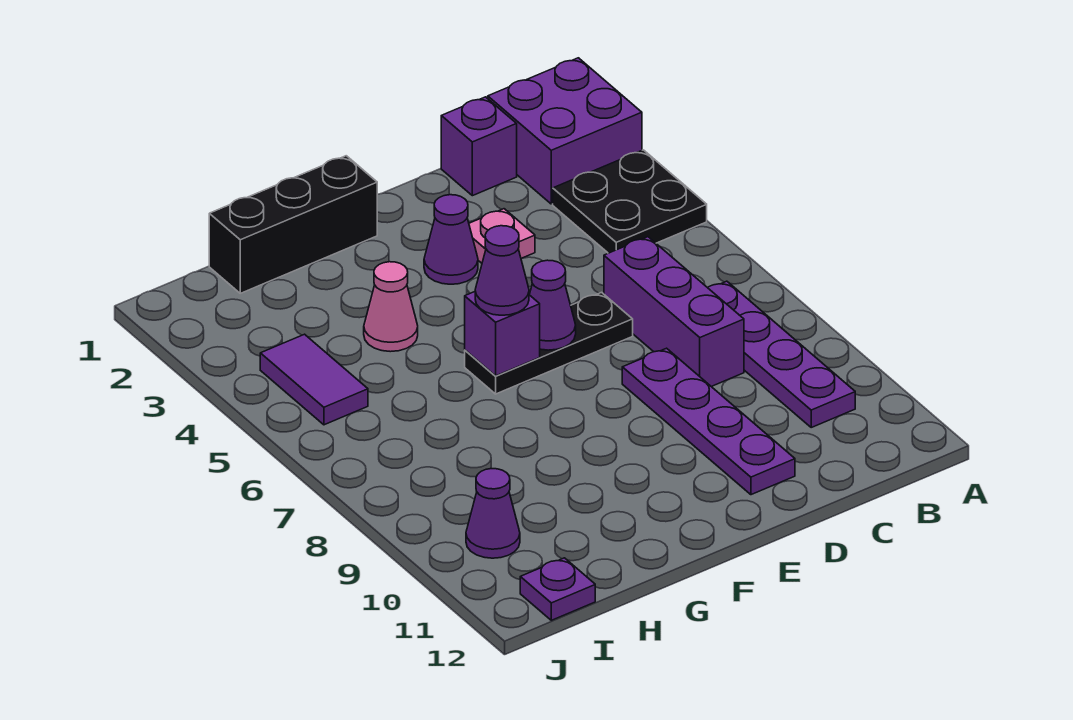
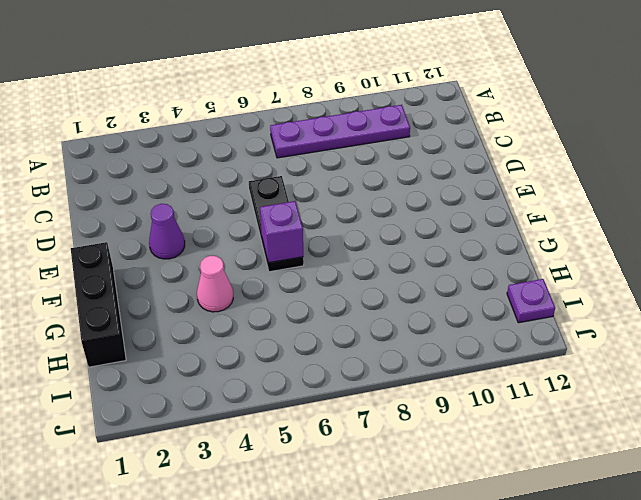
none -> purple brick A1:B2 level 1
none -> black plate A3:B4 level 1
none -> purple brick C1 level 1

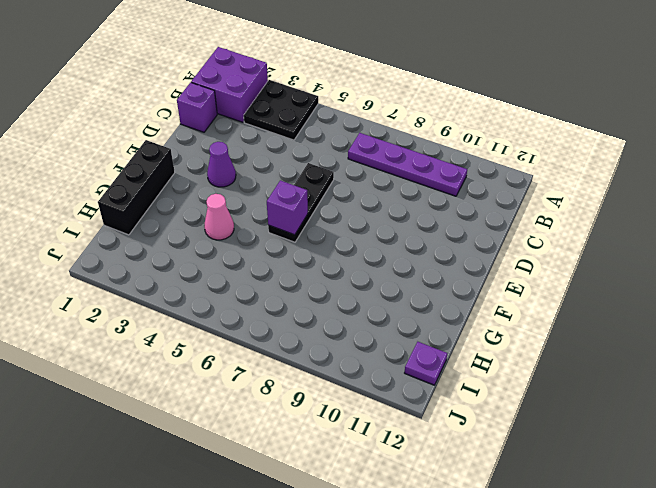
none -> purple brick C6:C8 level 1
none -> pink plate D3 level 1
none -> purple plate D8:D11 level 1

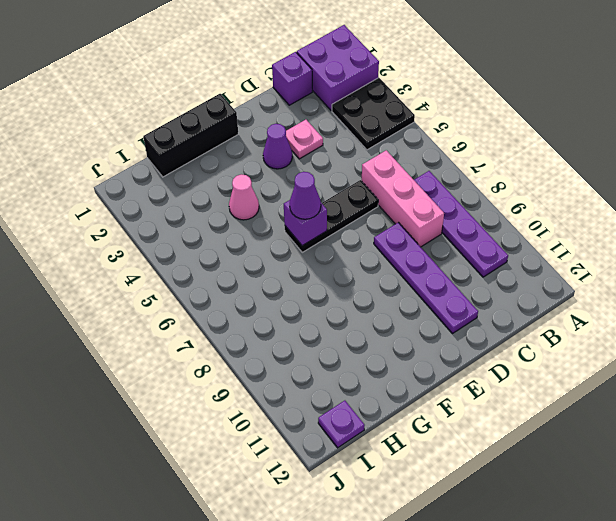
pink brick C6:C8 level 1 -> purple brick C6:C8 level 1
none -> purple tile I4:I5 level 1
none -> purple cone I10 level 1
none -> purple cone E6 level 2

